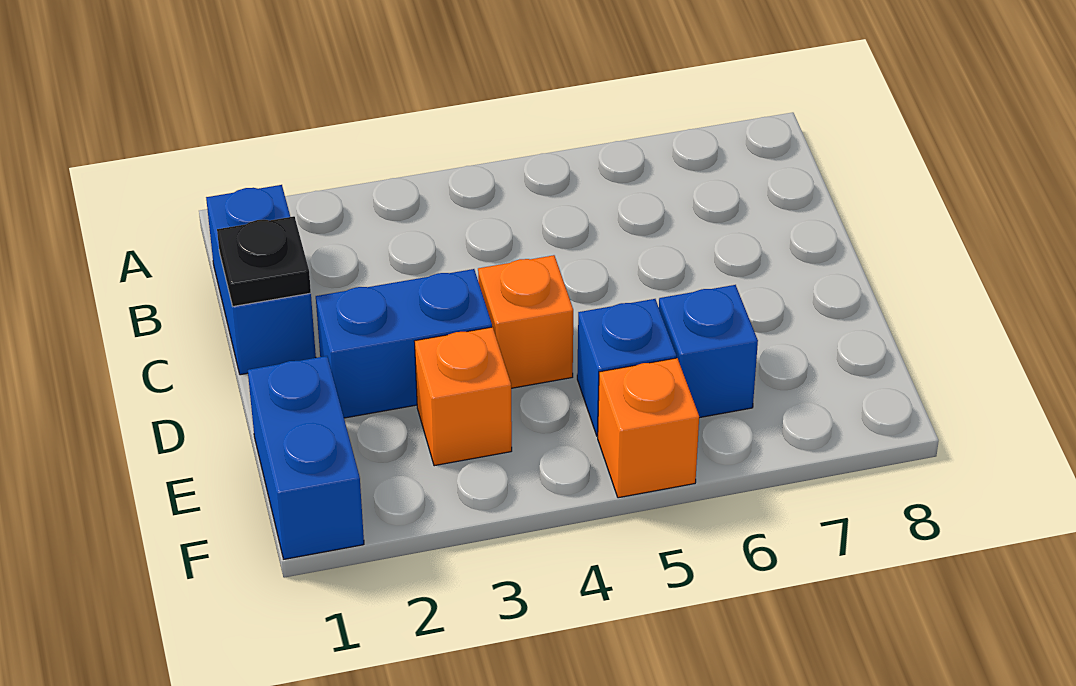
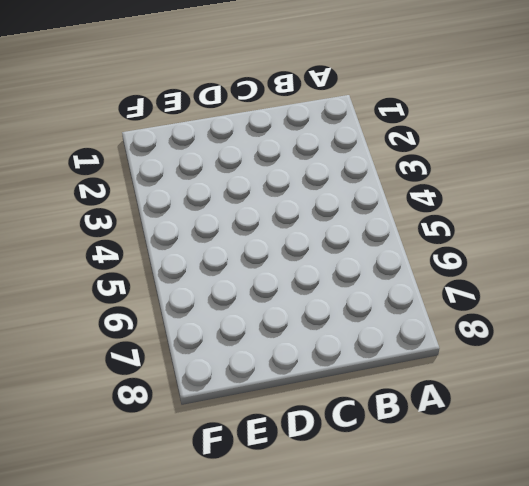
none -> blue brick B1:C1 level 1
none -> blue brick D2:D3 level 1

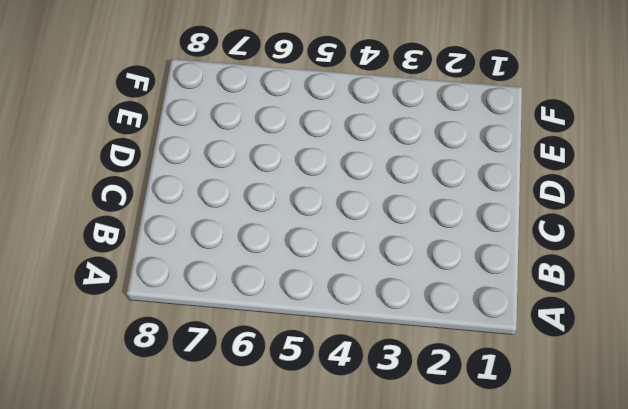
none -> blue brick B1:C1 level 1
none -> blue brick D2:D3 level 1

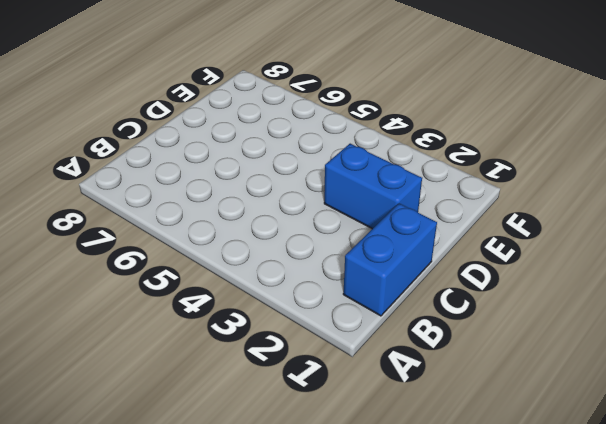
none -> orange brick D4 level 1
none -> blue brick E1:F1 level 1

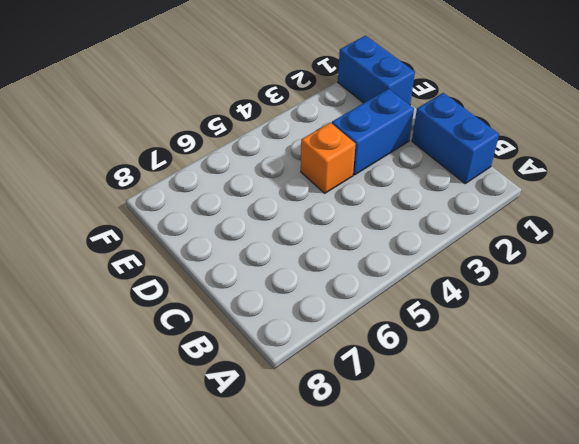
none -> orange brick E3 level 1
none -> blue brick E5 level 1

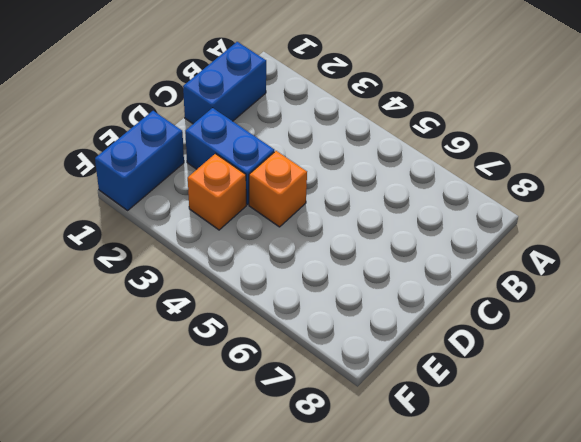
none -> blue brick E5 level 1
none -> blue brick E6 level 1

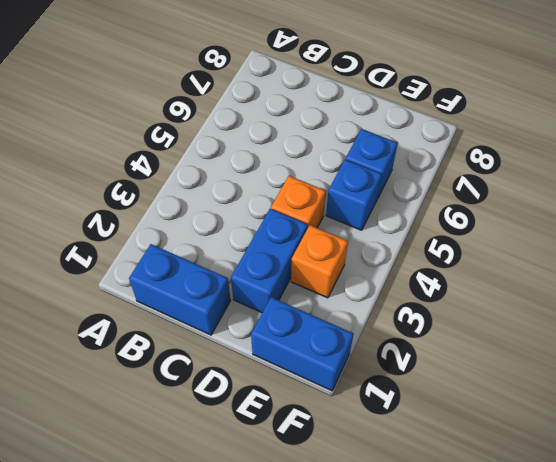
none -> orange brick F5 level 1
none -> black plate C1 level 2

